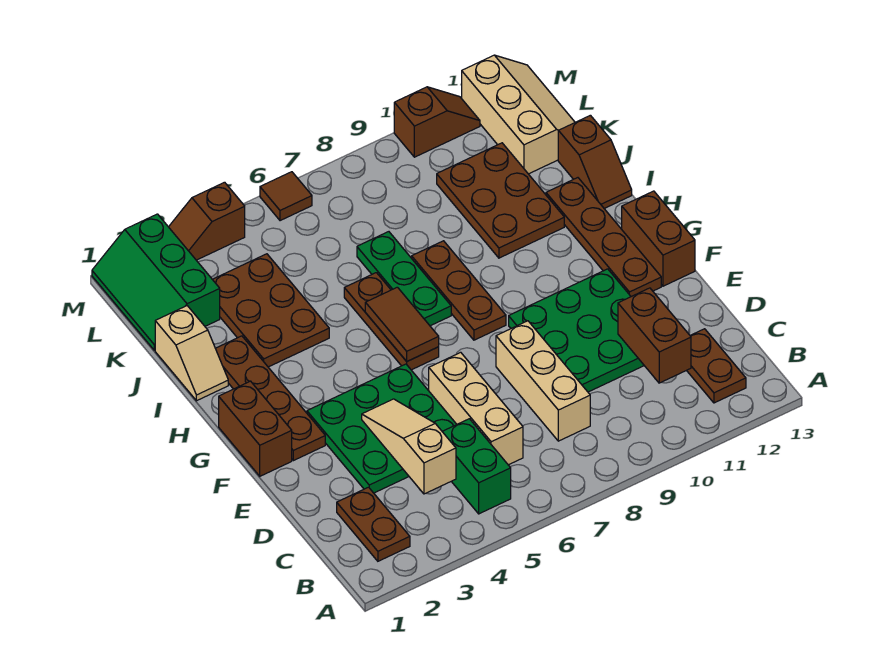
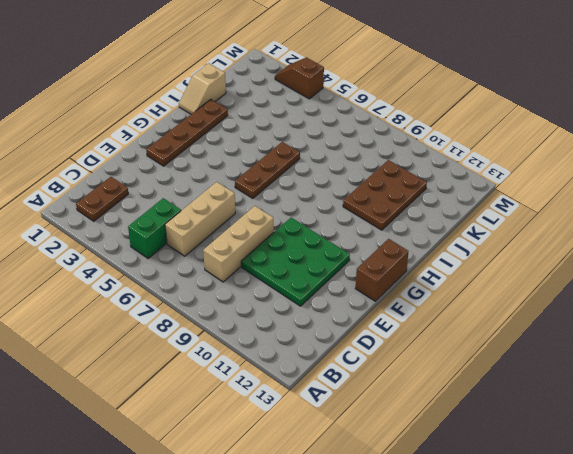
none -> brown plate B12:C12 level 1
none -> green plate D3:F5 level 1
none -> brown brick F1:G1 level 1

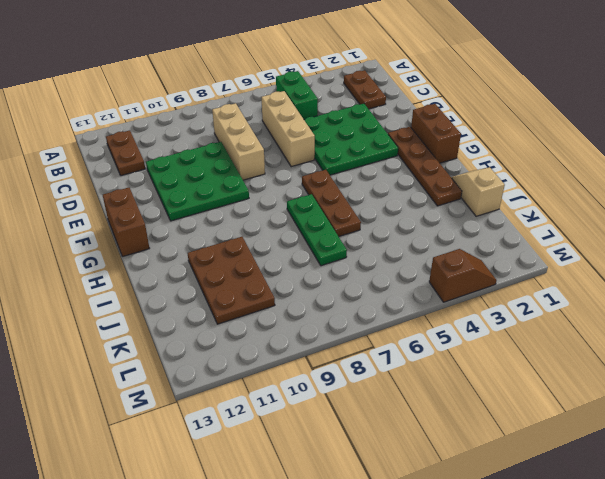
none -> brown plate F12:I12 level 1
none -> brown plate G8:I8 level 1
none -> brown plate I3:K4 level 1

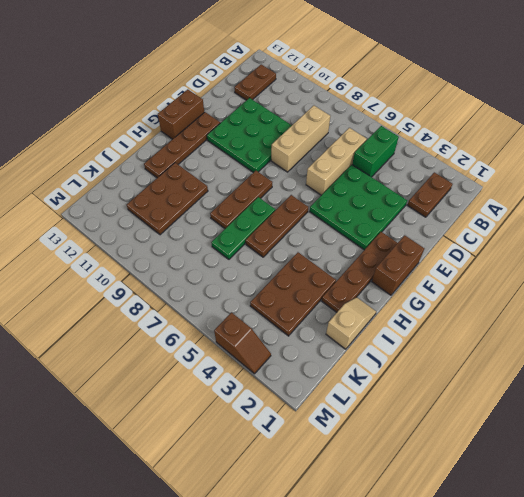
none -> brown slope I13:J13 level 1 top J
none -> green slope K1:M2 level 1 top 2
none -> tan slope K12:M13 level 1 top 12

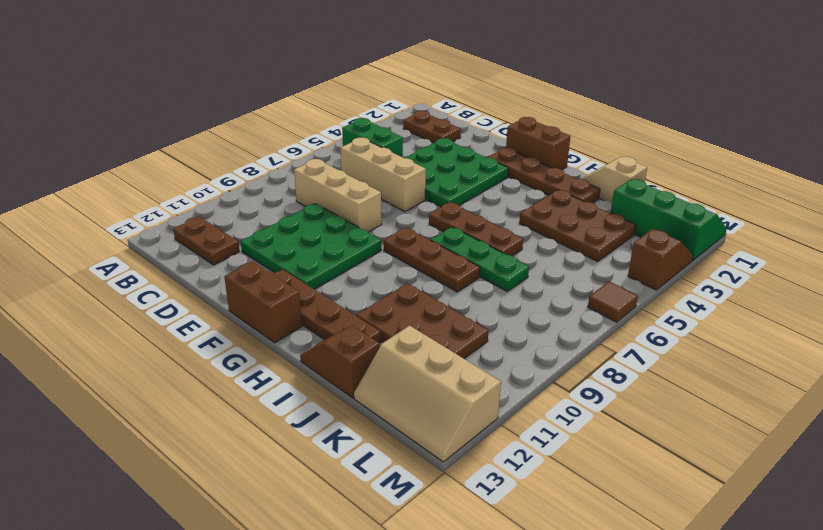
none -> brown slope M10:M11 level 1 top 10
none -> tan slope C4:E4 level 2 top C
none -> brown brick C11:D11 level 2

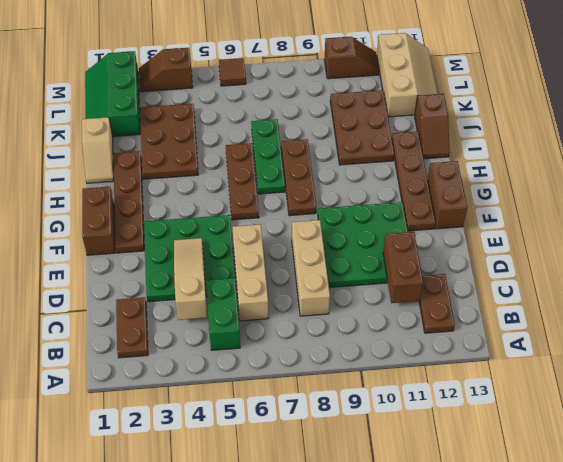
none -> brown tile G6:H6 level 2

